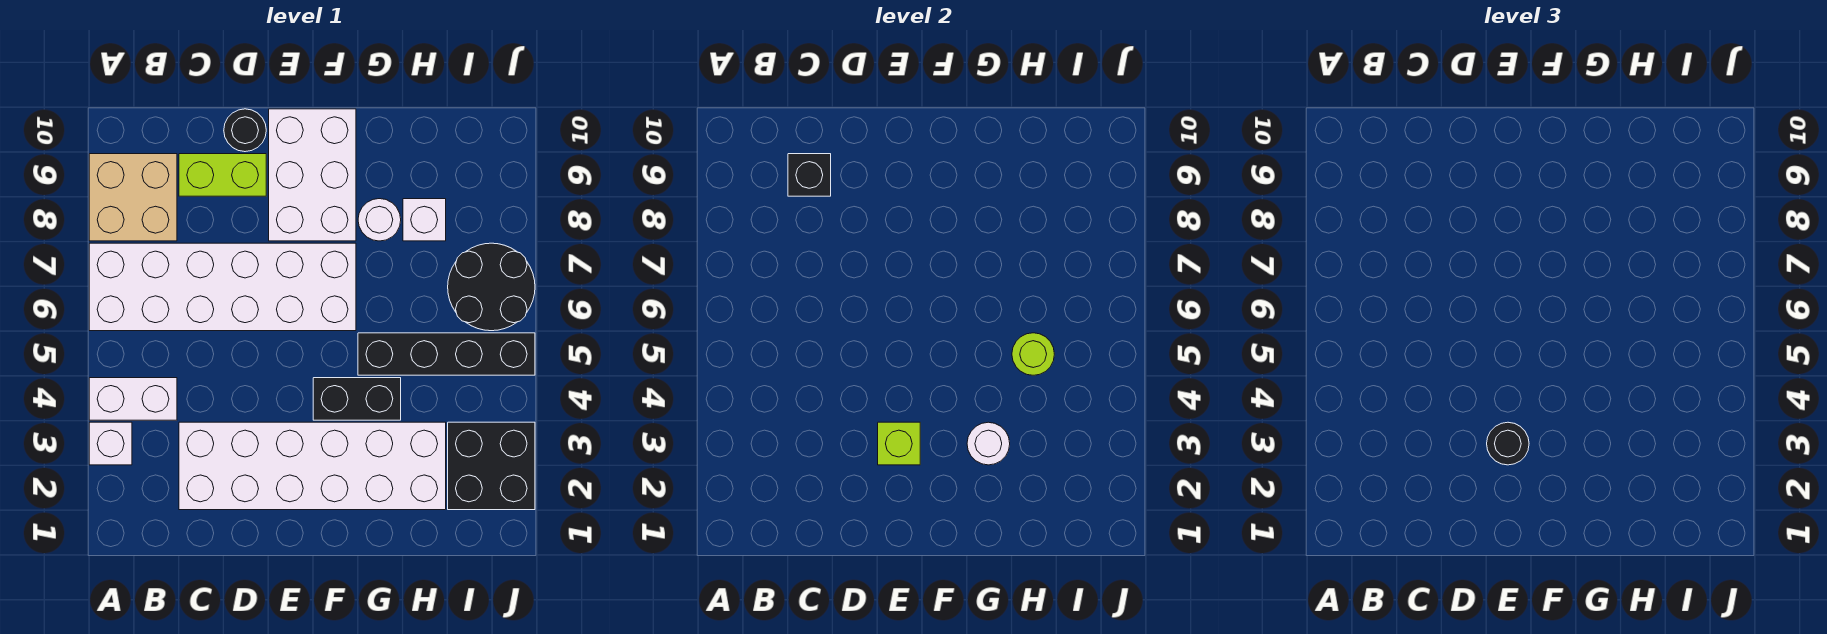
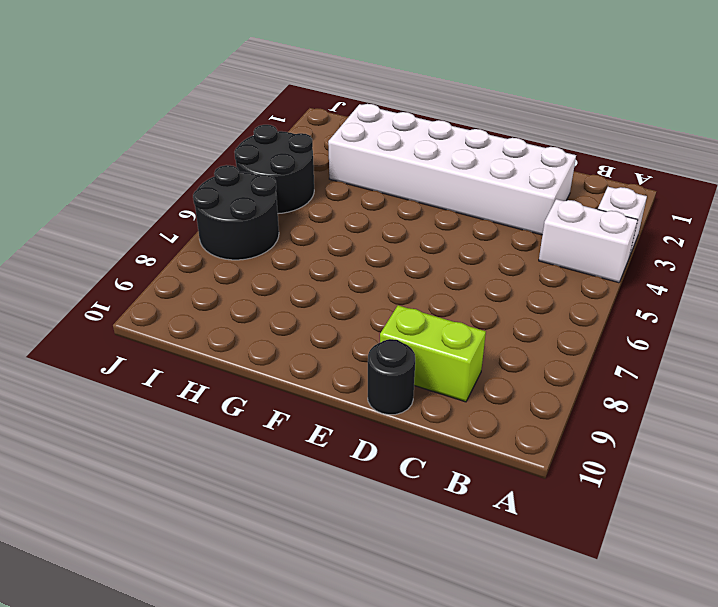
black round brick I4:J5 level 1 -> black brick G5:J5 level 1
none -> white brick A6:F7 level 1
none -> tan brick A8:B9 level 1
none -> white brick E8:F10 level 1

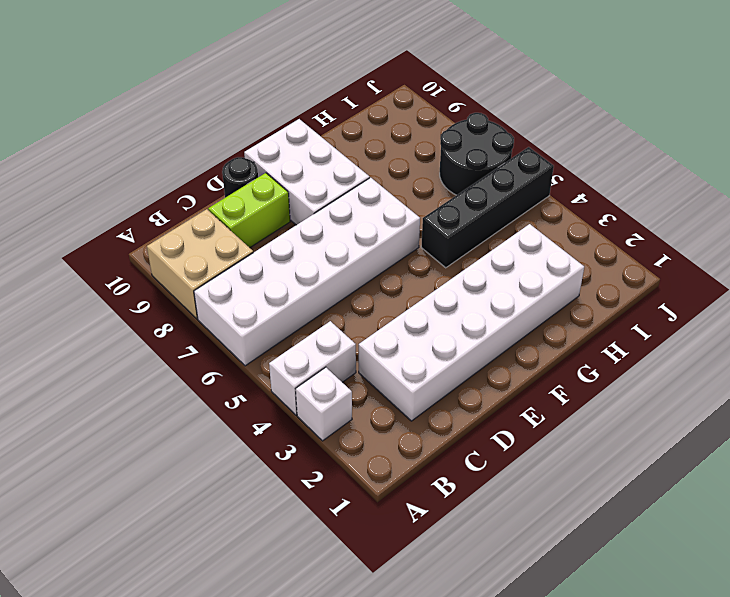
none -> black brick F4:G4 level 1
none -> white round brick G8 level 1
none -> white brick H8 level 1

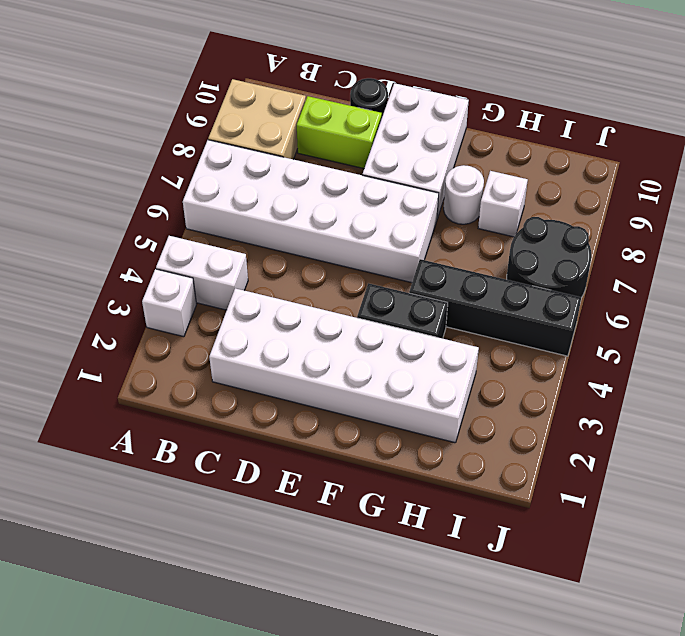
none -> black brick I2:J3 level 1
none -> black brick C9 level 2
none -> lime brick E3 level 2

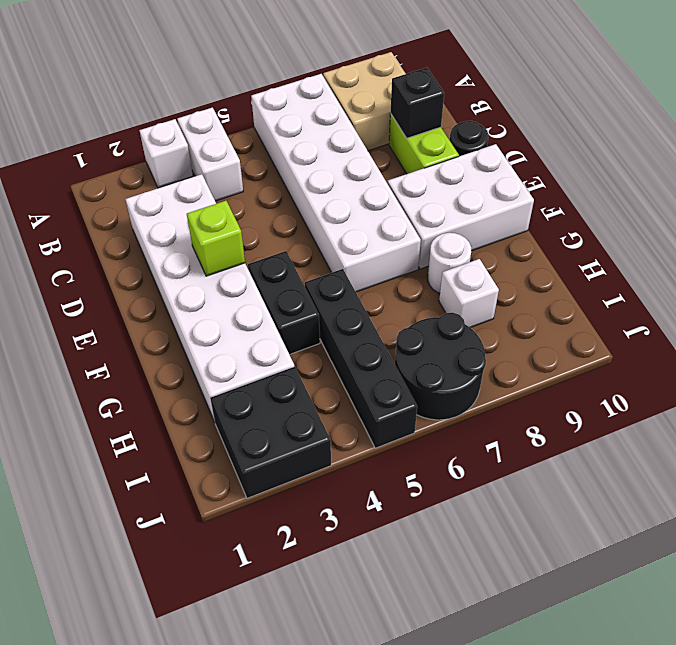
none -> white round brick G3 level 2
none -> lime round brick H5 level 2
none -> black round brick E3 level 3

